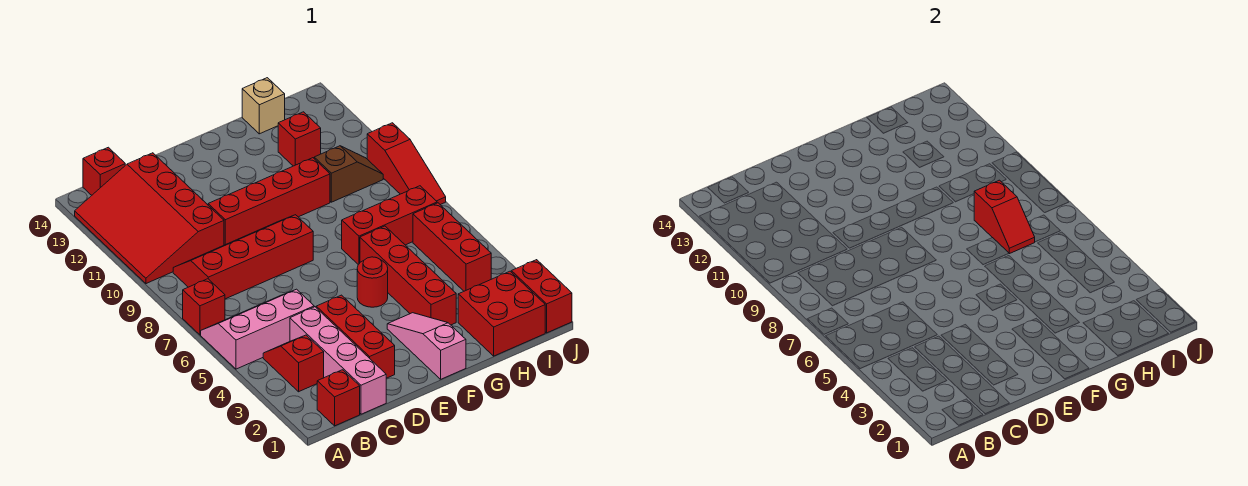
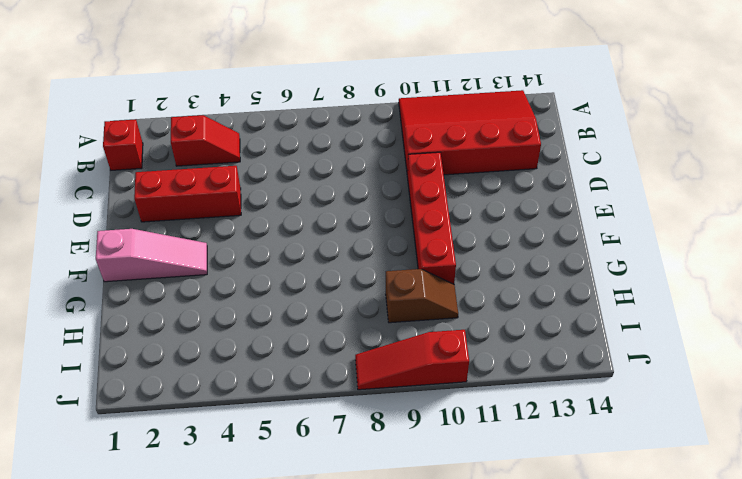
brown slope H9:H10 level 1 top 9 -> brown slope H10:I10 level 1 top H
none -> pink slope A5:C6 level 1 top 5
none -> red brick A7 level 1
none -> red slope B8:E9 level 1 top 8

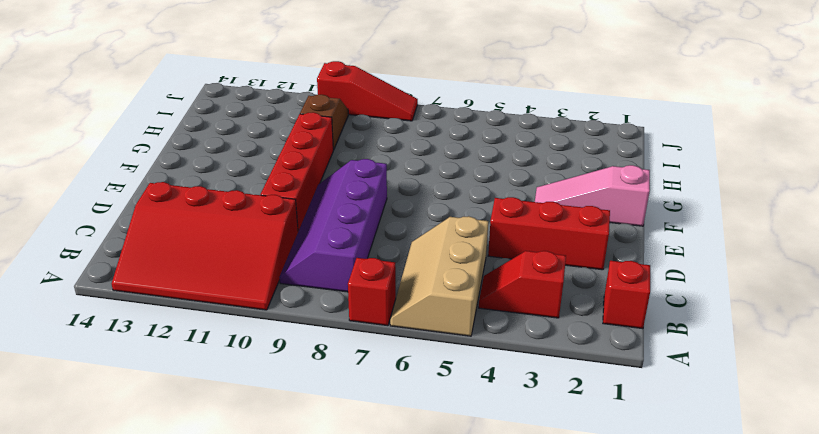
tan slope A5:C6 level 1 top 5 -> pink slope A5:C6 level 1 top 5
purple slope B8:E9 level 1 top 8 -> red slope B8:E9 level 1 top 8
none -> red brick B14 level 1
none -> pink brick C1:C4 level 1
none -> red round brick F5 level 1

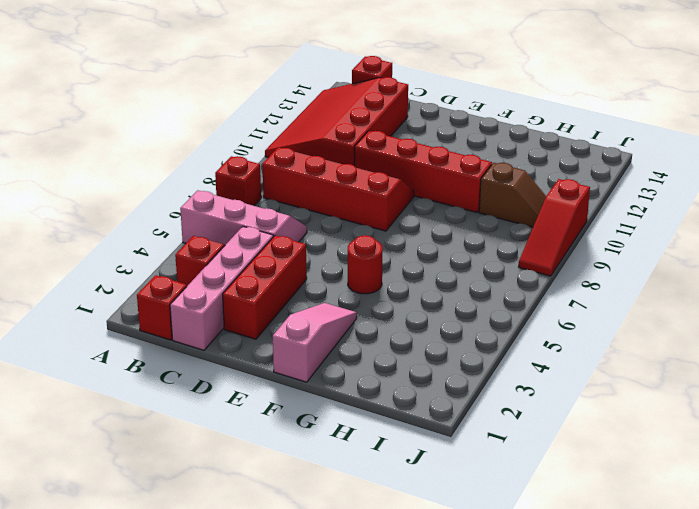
none -> red brick G3:G6 level 1
none -> red brick G7:I7 level 1
none -> red brick H1:I2 level 1

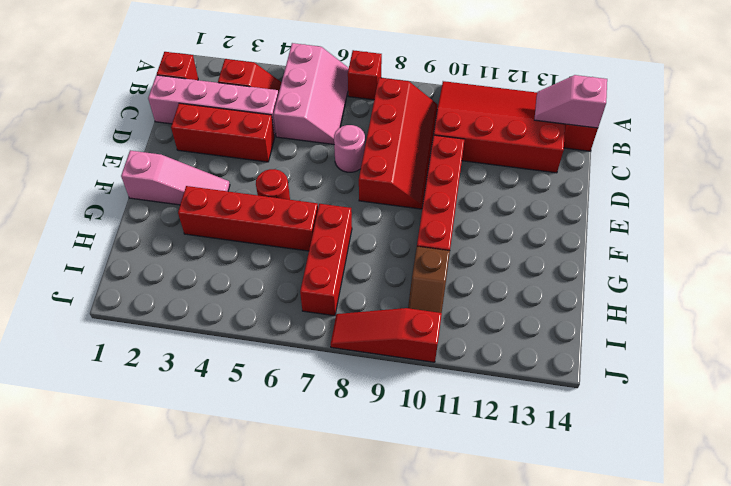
pink slope B13:B14 level 2 top 14 -> none
pink round brick D7 level 1 -> none
none -> red brick H1:I2 level 1
none -> red brick H12 level 1
none -> tan brick H14 level 1

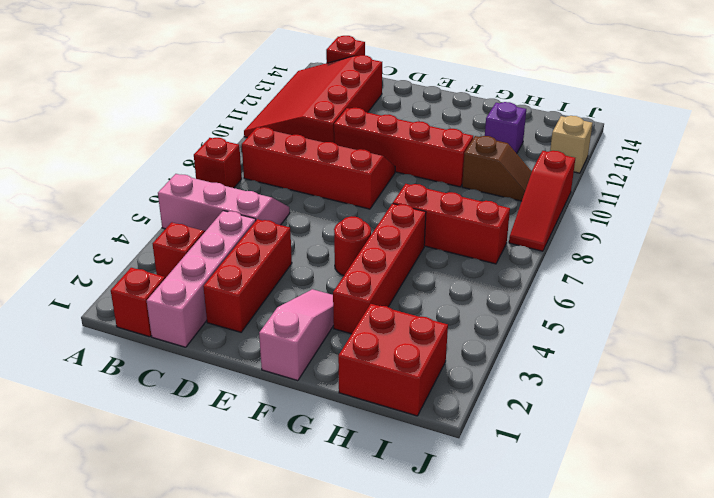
purple brick H12 level 1 -> red brick H12 level 1
tan brick J12 level 1 -> tan brick H14 level 1
none -> red brick I4:I6 level 1
none -> red brick J1:J2 level 1
none -> red slope H7:H8 level 2 top 8

